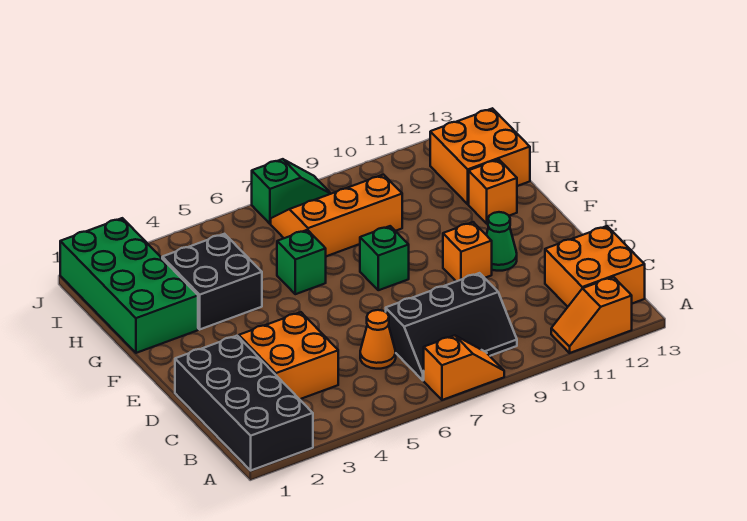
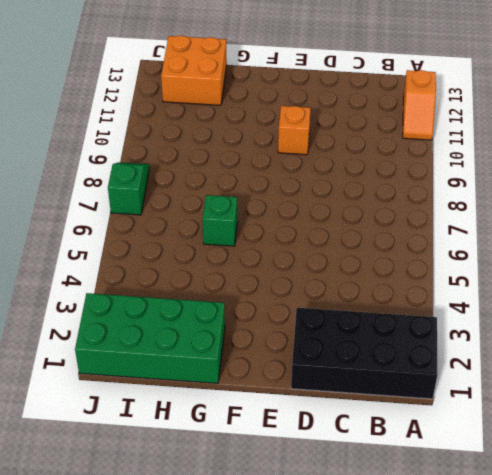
none -> orange slope A7:A8 level 1 top 7
none -> black slope B7:C9 level 1 top C
none -> orange brick B12:C13 level 1

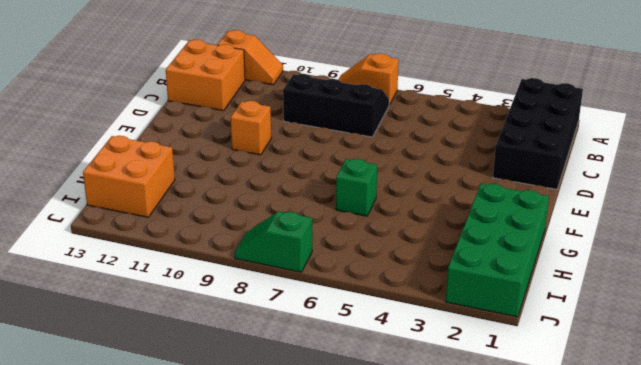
none -> orange brick C3:D4 level 1
none -> orange cone C6 level 1
none -> green cone E11 level 1

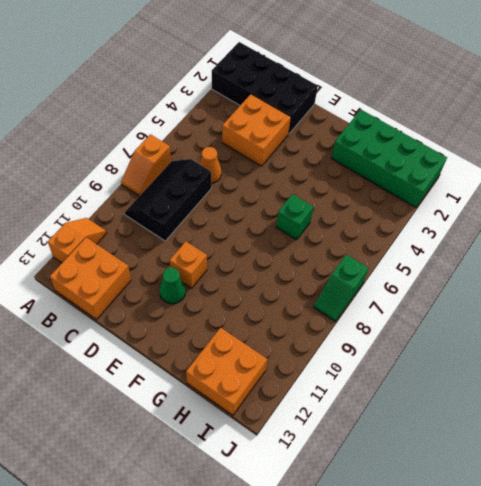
none -> green brick F8 level 1
none -> black brick G3:H4 level 1
none -> orange brick G12 level 1

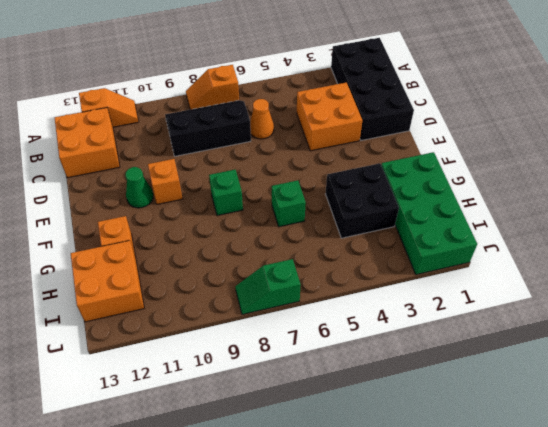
none -> orange slope H7:I9 level 1 top H

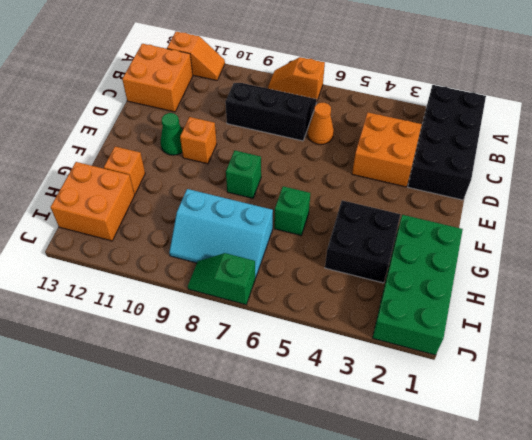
cyan slope H7:I9 level 1 top H -> orange slope H7:I9 level 1 top H

